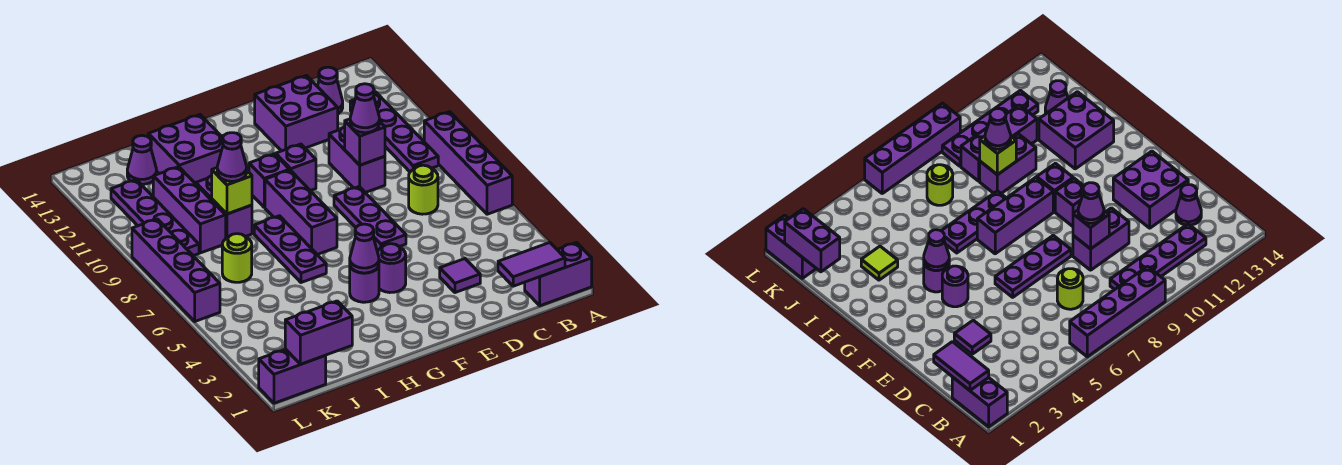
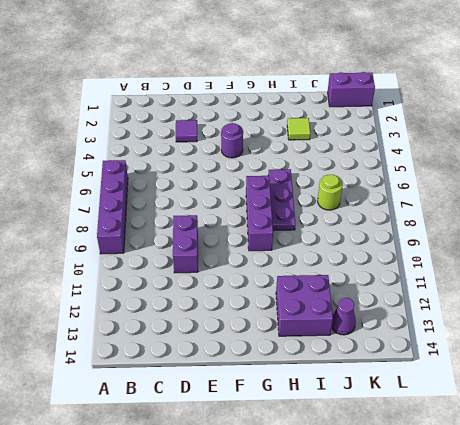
none -> purple brick A1:B1 level 1
none -> purple plate B9:B12 level 1
none -> lime round brick C7 level 1
none -> purple cone C13 level 1

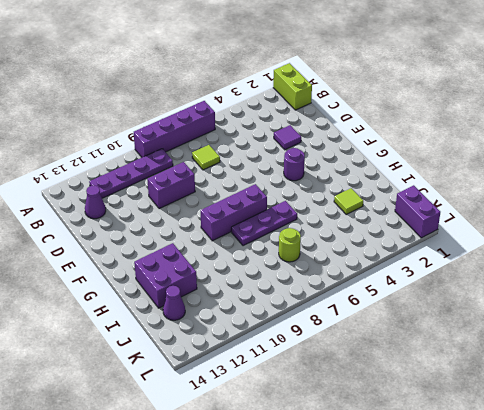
lime brick A1:B1 level 1 -> purple brick A1:B1 level 1
lime tile C7 level 1 -> lime round brick C7 level 1
none -> purple brick D12:E13 level 1
none -> purple plate E6:E8 level 1
none -> purple brick F10 level 1
none -> purple round brick G4 level 1

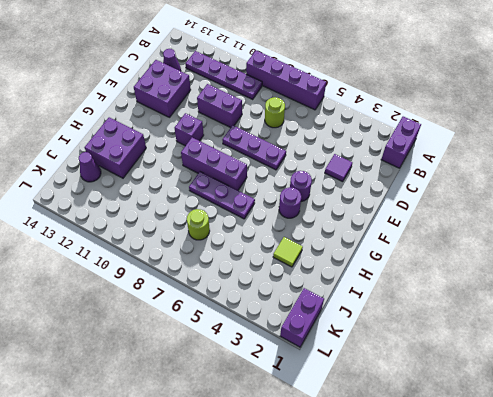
none -> purple brick G10 level 1
none -> purple brick I9:I10 level 1
none -> purple brick J9:J11 level 1
none -> purple plate K9:K12 level 1

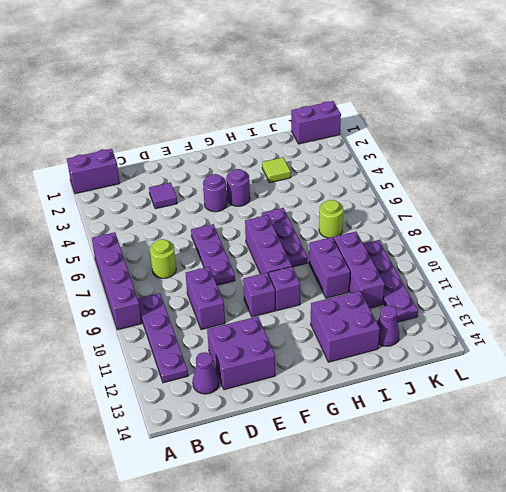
none -> purple brick L6:L9 level 1
none -> purple tile B1:C1 level 2
none -> purple brick D9 level 2
none -> purple cone G4 level 2

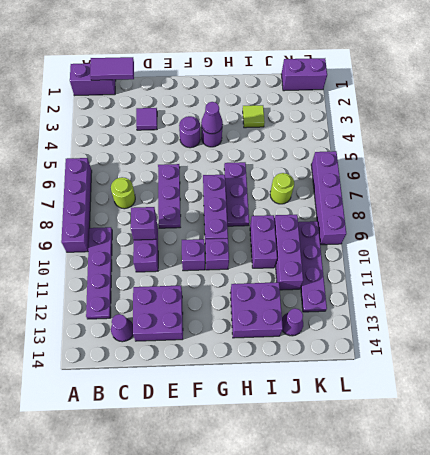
none -> lime brick I9 level 2
none -> purple brick J1:K1 level 2
none -> purple cone D9 level 3
none -> purple cone I9 level 3

